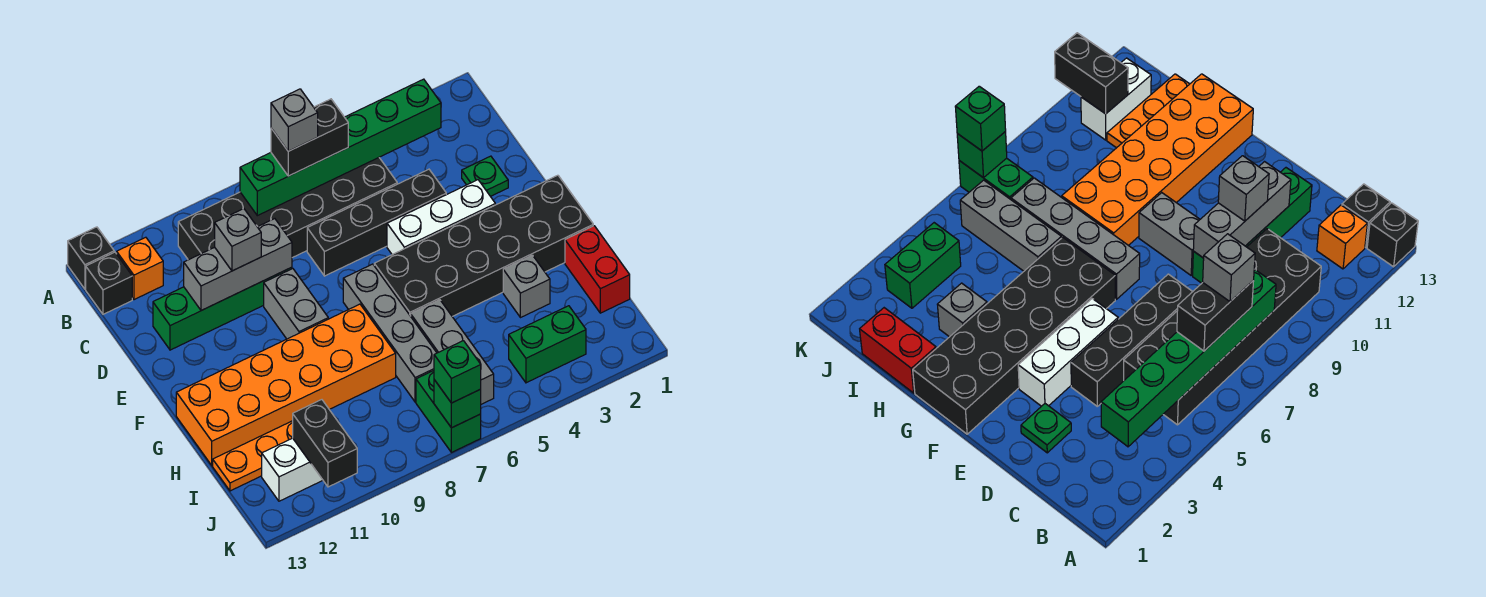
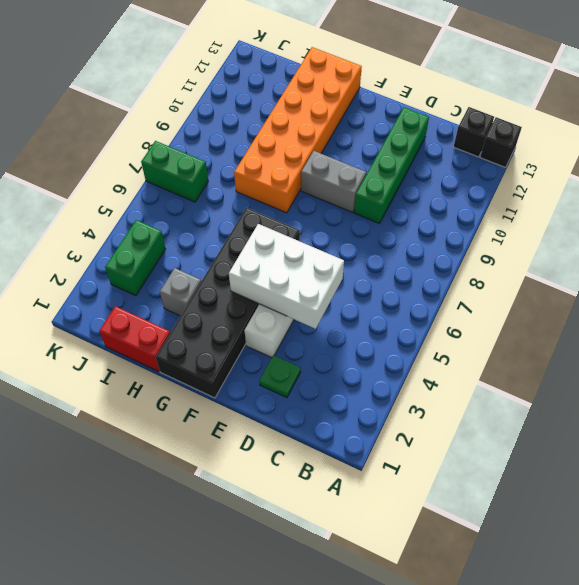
white brick D4:F5 level 2 -> none
none -> black brick B5:C10 level 1
none -> orange brick B12 level 1
none -> black brick D4:D7 level 1

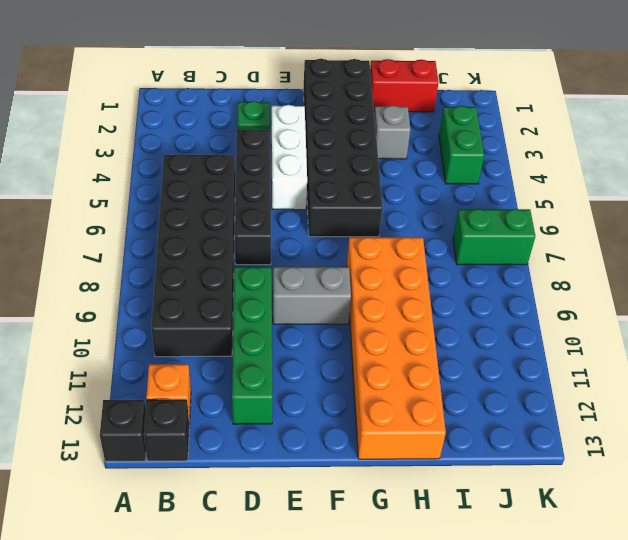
none -> grey brick F7:I7 level 1
none -> grey brick H6:J6 level 1
none -> orange plate I11:I13 level 1

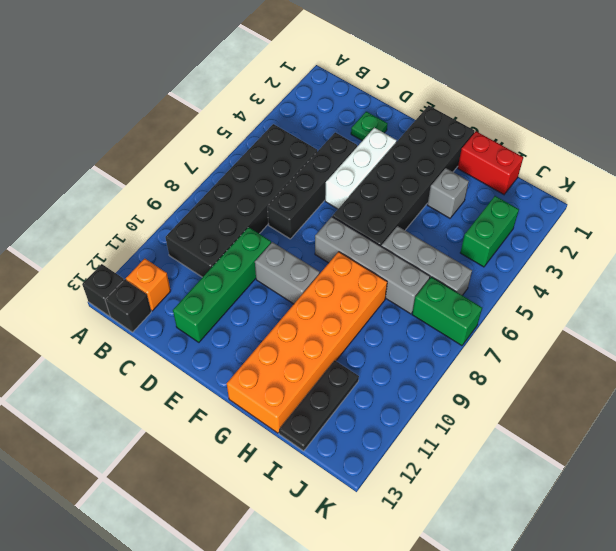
black plate I11:I13 level 1 -> orange plate I11:I13 level 1
none -> white brick J11:J12 level 1
none -> green brick B3:B8 level 2
none -> grey brick D9:D11 level 2

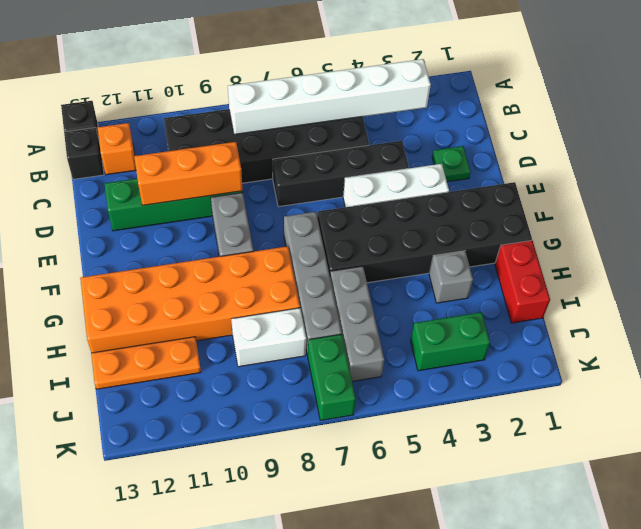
white brick B3:B8 level 2 -> green brick B3:B8 level 2
orange brick D9:D11 level 2 -> grey brick D9:D11 level 2
white brick I8:I9 level 1 -> white brick J11:J12 level 1
none -> black brick J11:K11 level 2
none -> green brick K7 level 2
none -> black brick B6:B7 level 3

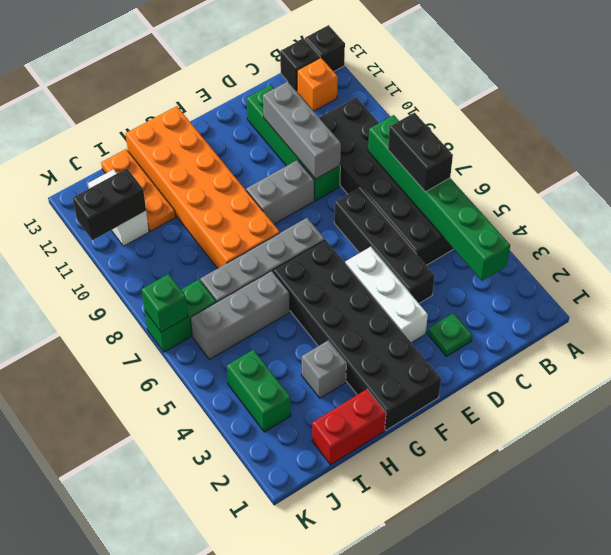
none -> grey brick D10 level 3
none -> green brick K7 level 3
none -> grey brick B7 level 4

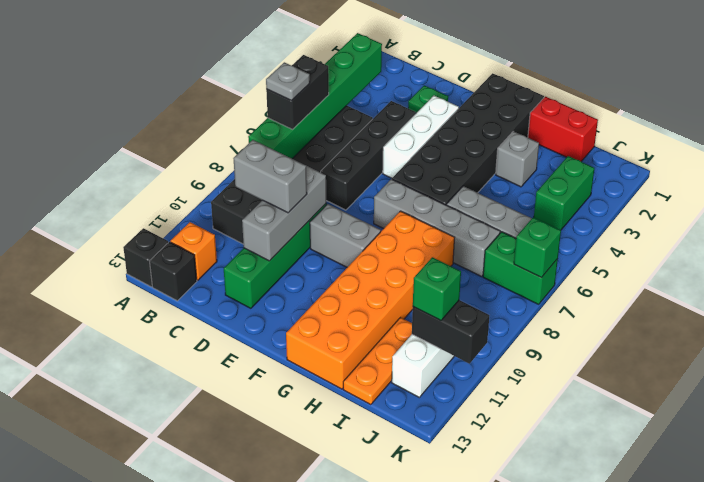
grey plate B7 level 4 -> grey brick B7 level 4
grey brick C10:D10 level 3 -> grey brick D10 level 3
green brick J11 level 3 -> green brick K7 level 3

